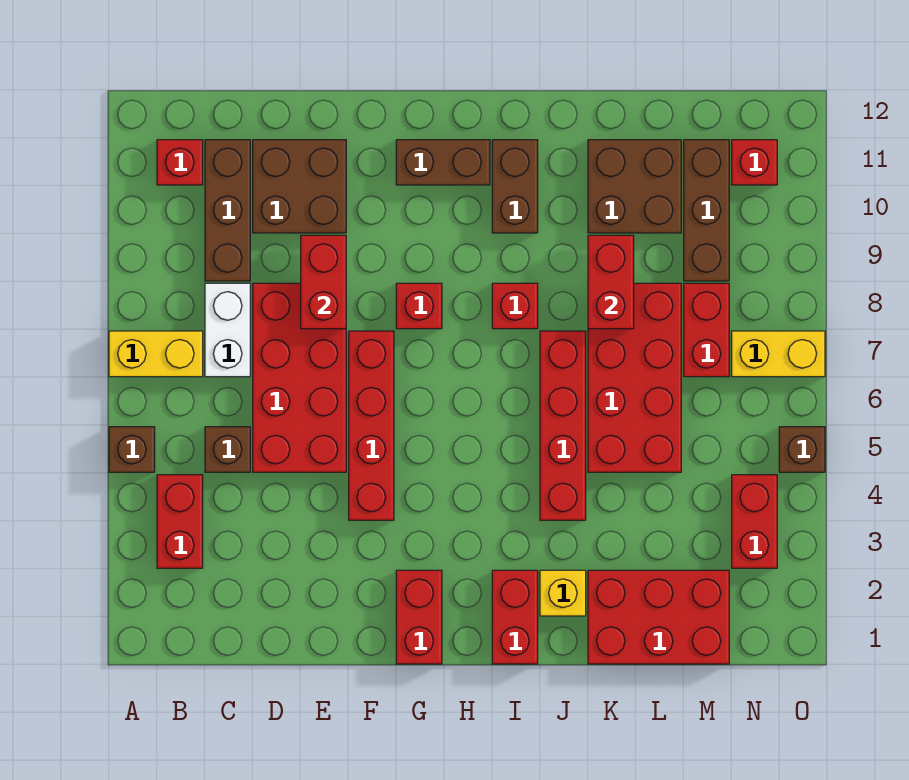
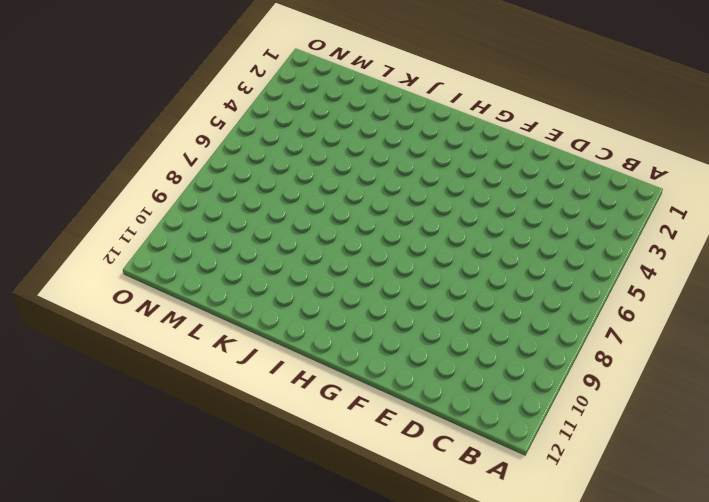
none -> brown brick A5 level 1
none -> yellow brick A7:B7 level 1
none -> red brick B3:B4 level 1

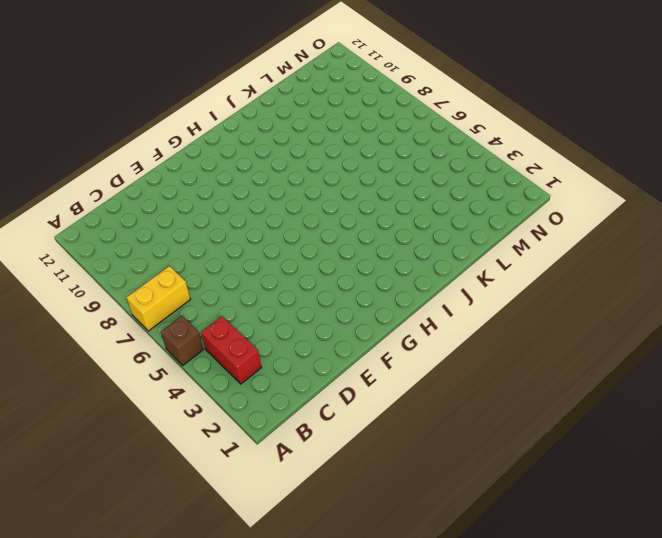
none -> red brick B11 level 1
none -> brown brick C5 level 1
none -> white brick C7:C8 level 1

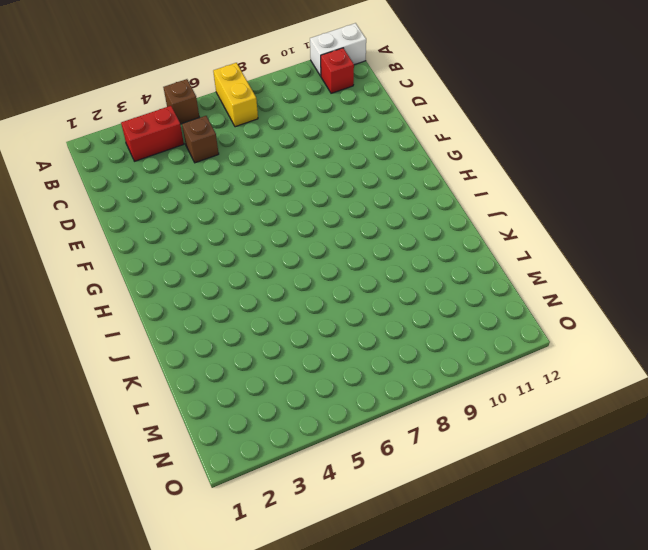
white brick A11:A12 level 1 -> white brick C7:C8 level 1
none -> brown brick C9:C11 level 1
none -> red brick D5:E8 level 1
none -> brown brick D10:E11 level 1

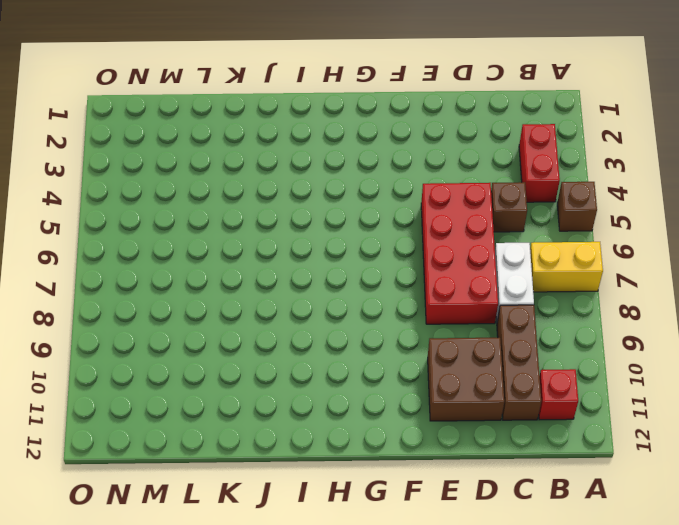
none -> red brick F4:F7 level 1
none -> red brick G1:G2 level 1
none -> red brick G8 level 1

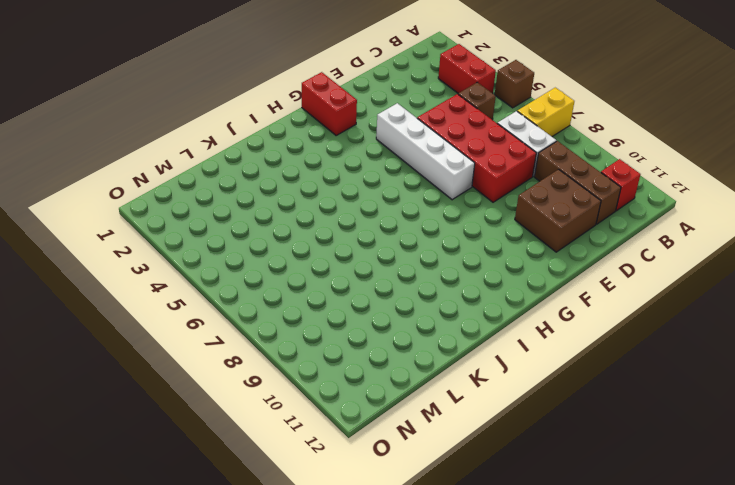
white brick F4:F7 level 1 -> red brick F4:F7 level 1
none -> red brick G8 level 1
none -> brown brick G11:H11 level 1
none -> red brick I1:I2 level 1

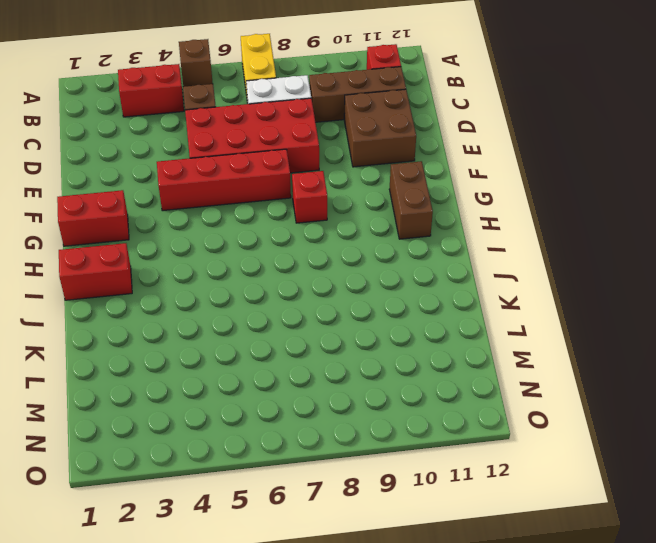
none -> red brick I8 level 1
none -> brown brick I10:I11 level 1
none -> yellow brick J2 level 1

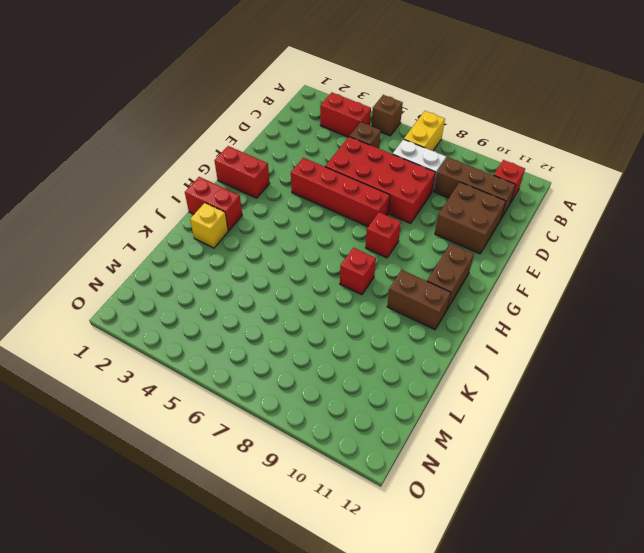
none -> red brick J4:J7 level 1
none -> red brick K1:M2 level 1
none -> red brick K5:L8 level 1

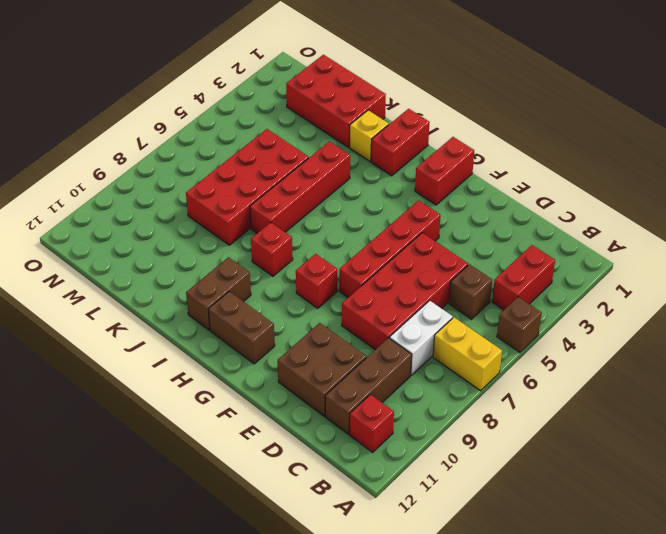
none -> brown brick K10:L11 level 1
none -> red brick M7:M8 level 1
none -> brown brick M9:M11 level 1

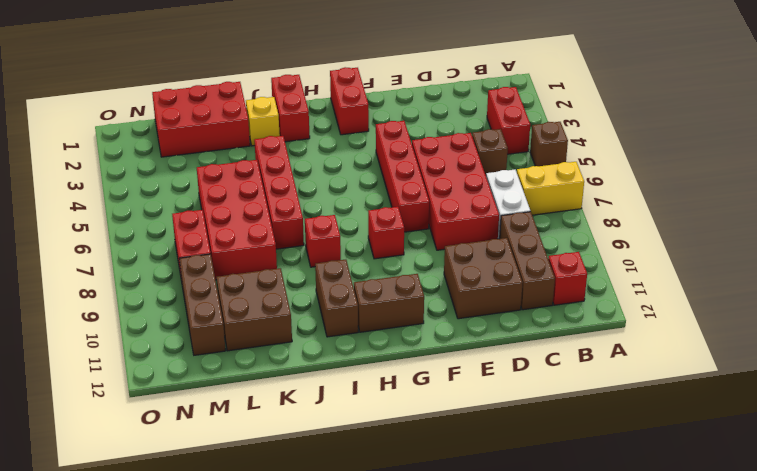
none -> red brick N3:N4 level 1
none -> yellow brick N7:O7 level 1
none -> red brick N11 level 1

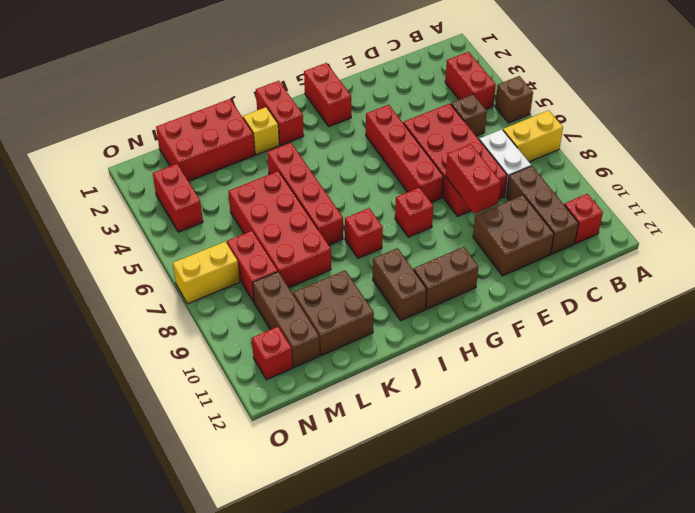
none -> brown brick O5 level 1
none -> red brick K8:K9 level 2

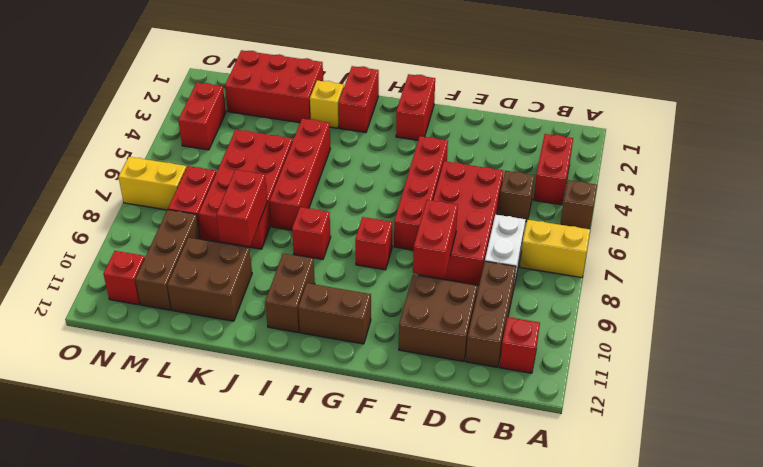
none -> brown brick O5 level 1

